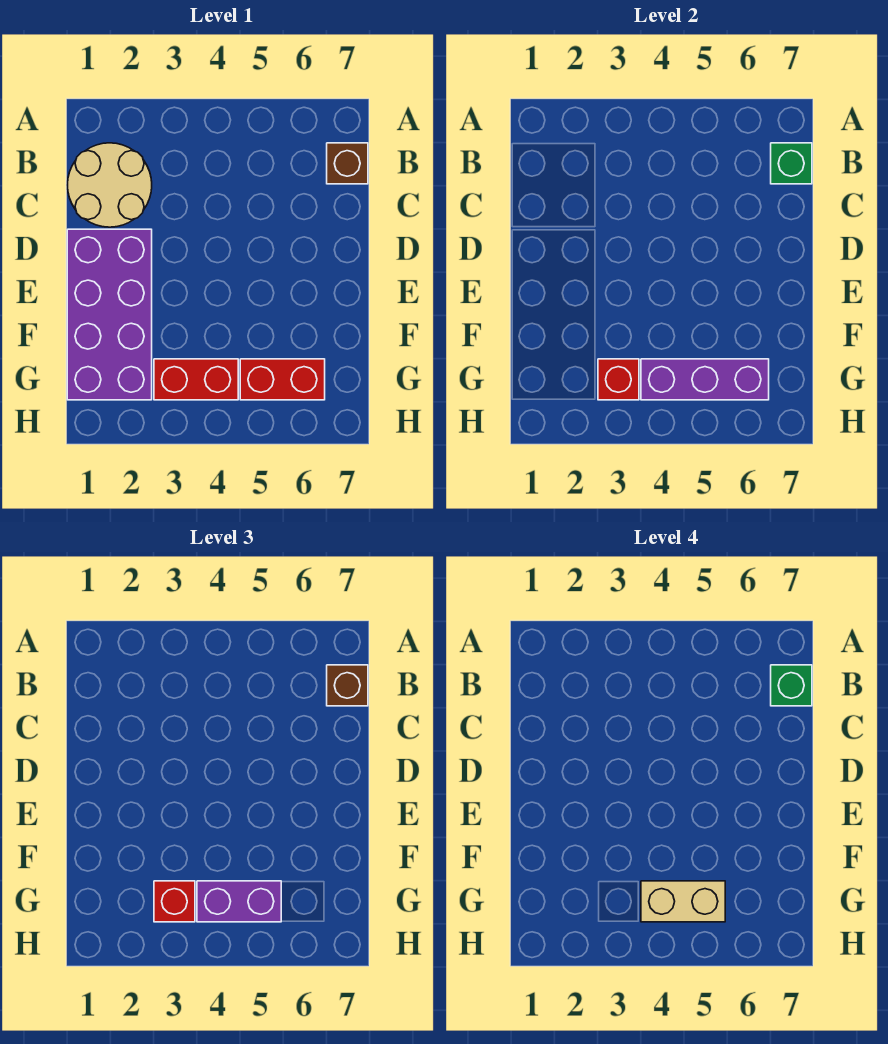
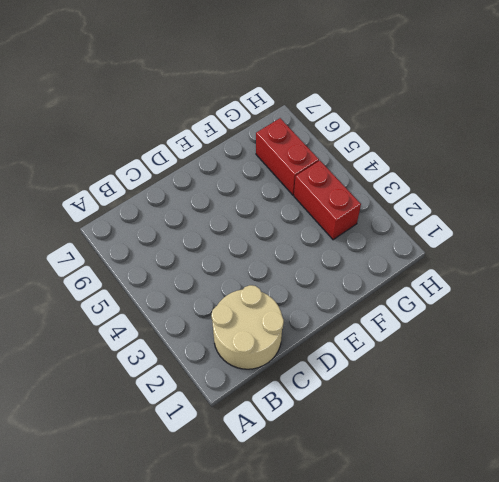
none -> brown brick B7 level 1
none -> purple brick D1:G2 level 1
none -> green brick B7 level 2

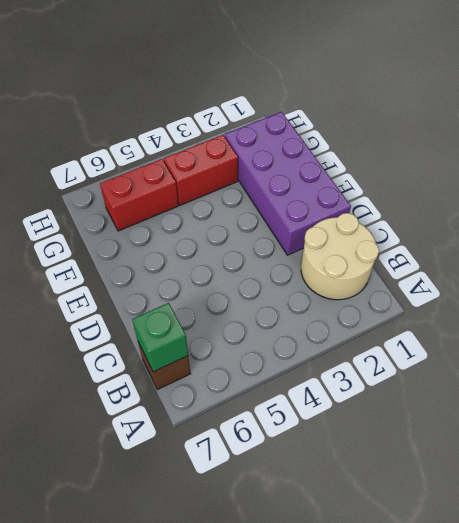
none -> red brick G3 level 2
none -> purple brick G4:G6 level 2
none -> brown brick B7 level 3

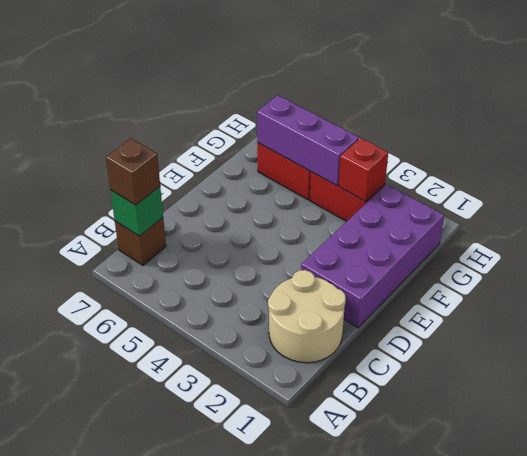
none -> red brick G3 level 3
none -> purple brick G4:G5 level 3
none -> green brick B7 level 4

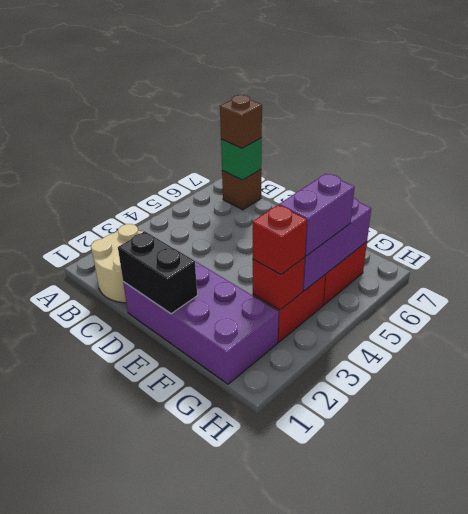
black brick D1:E1 level 2 -> none
none -> green brick B7 level 4
none -> tan brick G4:G5 level 4

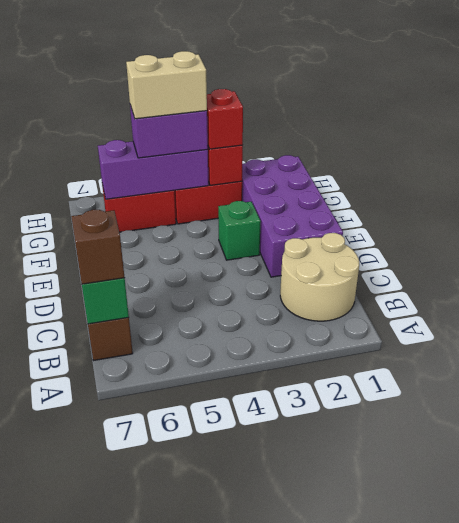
green brick E3 level 1 -> green brick B7 level 4

